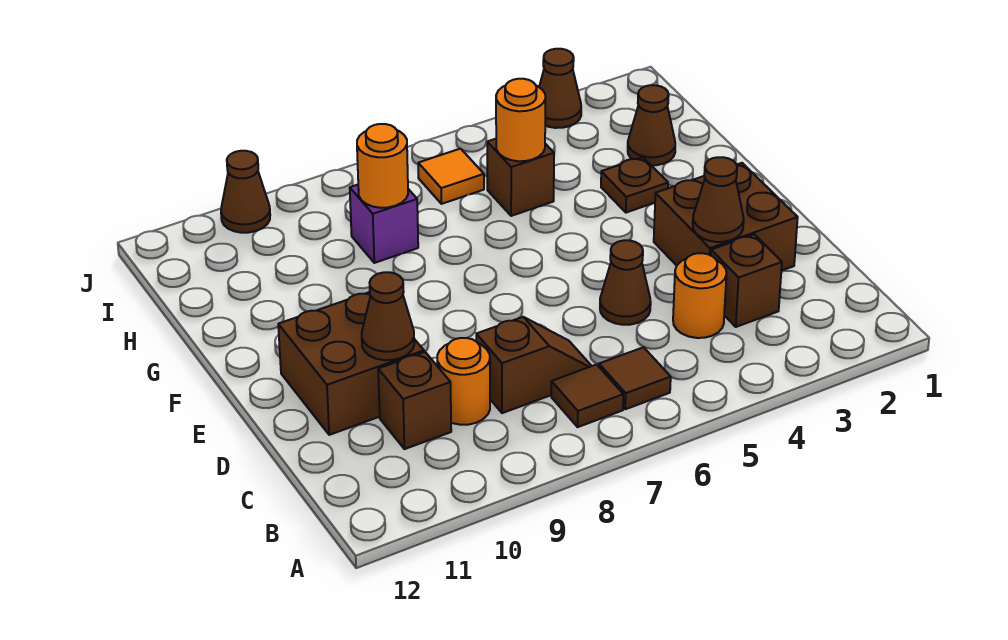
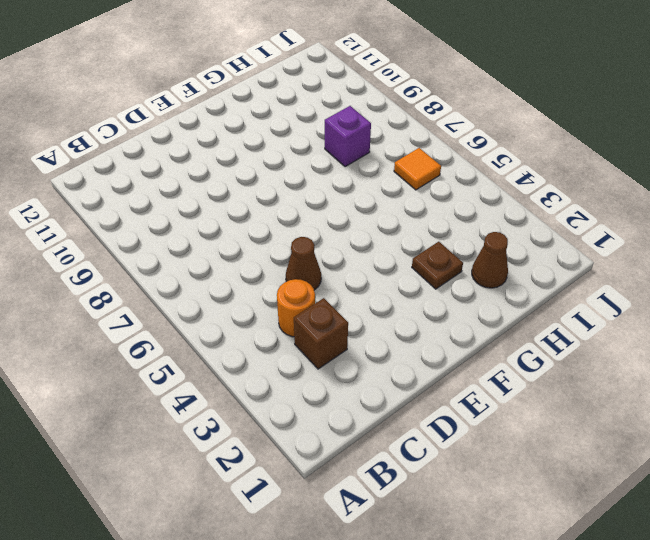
none -> brown tile B6 level 1
none -> brown tile B7 level 1
none -> brown slope C7:C8 level 1 top 8

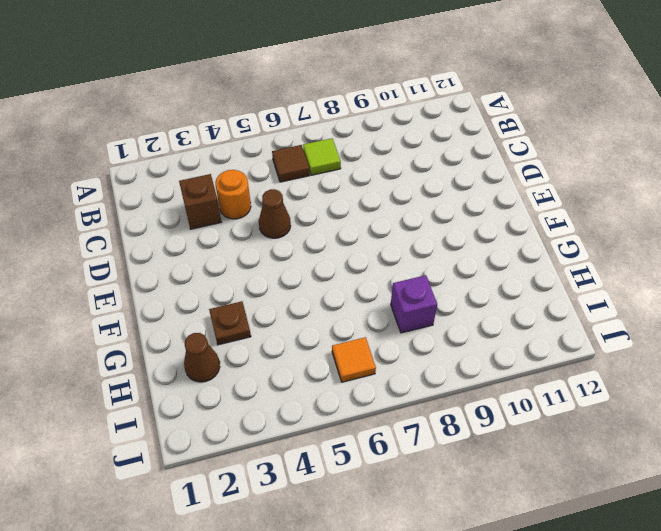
lime tile B7 level 1 -> brown tile B7 level 1
none -> brown slope C7:C8 level 1 top 8
none -> orange round brick C9 level 1
none -> brown brick C10 level 1

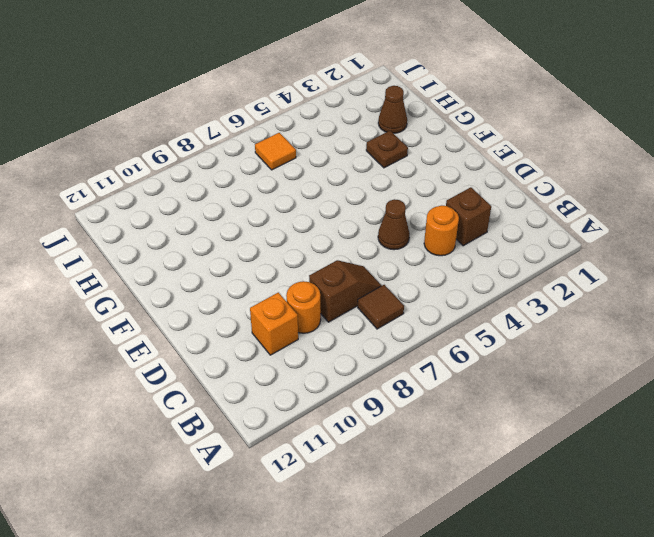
orange brick C10 level 1 -> brown brick C10 level 1
none -> brown tile B6 level 1
none -> brown brick D2:E3 level 1
none -> brown brick D10:E11 level 1

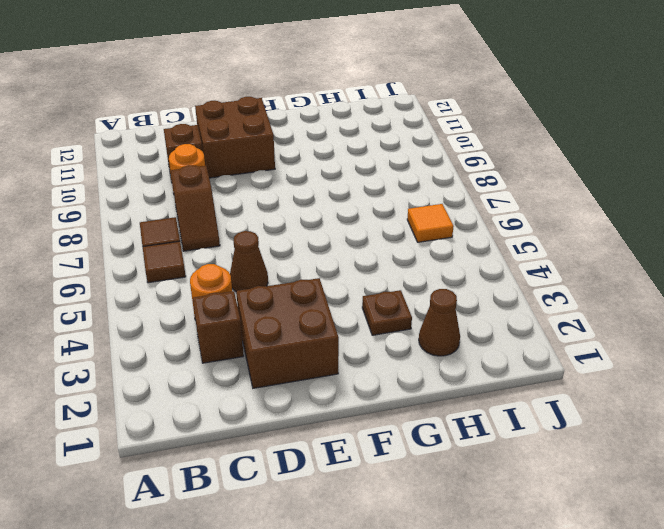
none -> brown brick H5 level 1
none -> purple brick H8 level 1
none -> brown cone J3 level 1

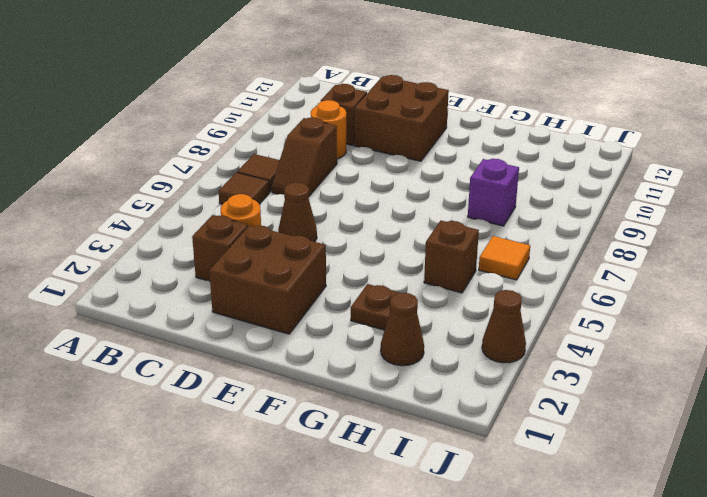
none -> brown cone J10 level 1
none -> brown cone D3 level 2
none -> brown cone D10 level 2

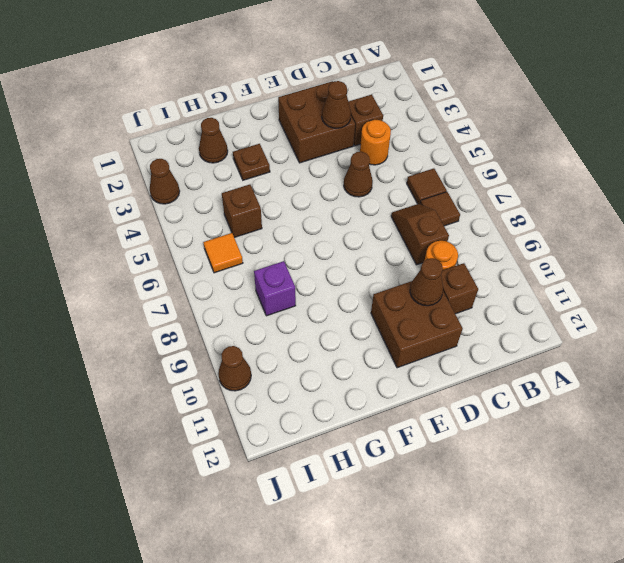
none -> orange round brick H5 level 2
none -> orange round brick H8 level 2

